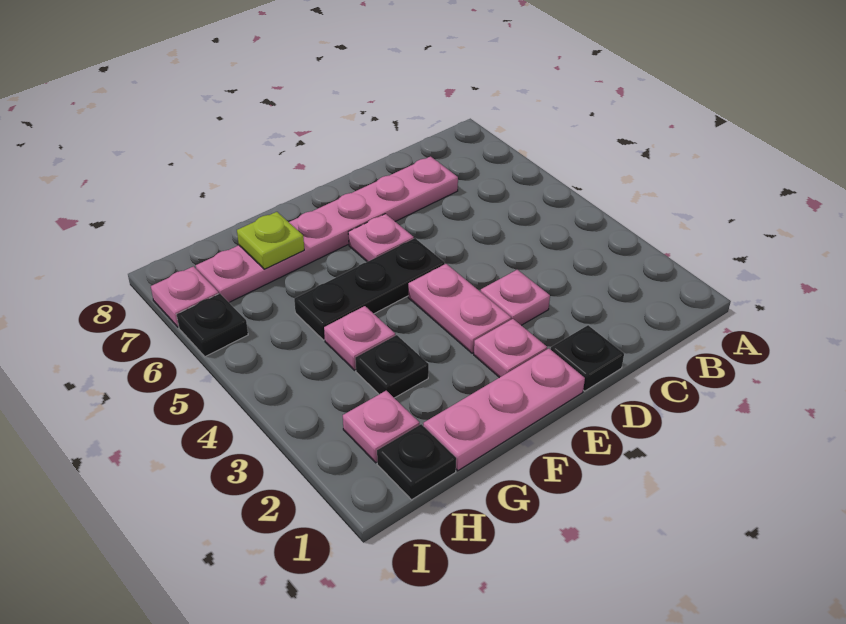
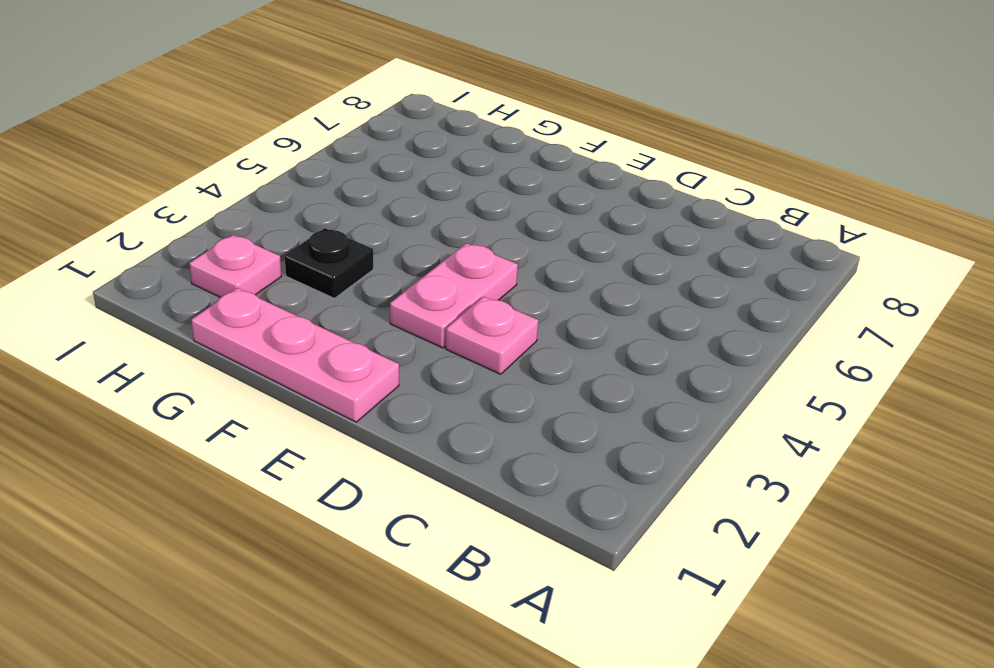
none -> pink plate C7:H7 level 1
none -> black plate D1 level 1
none -> pink plate E2 level 1

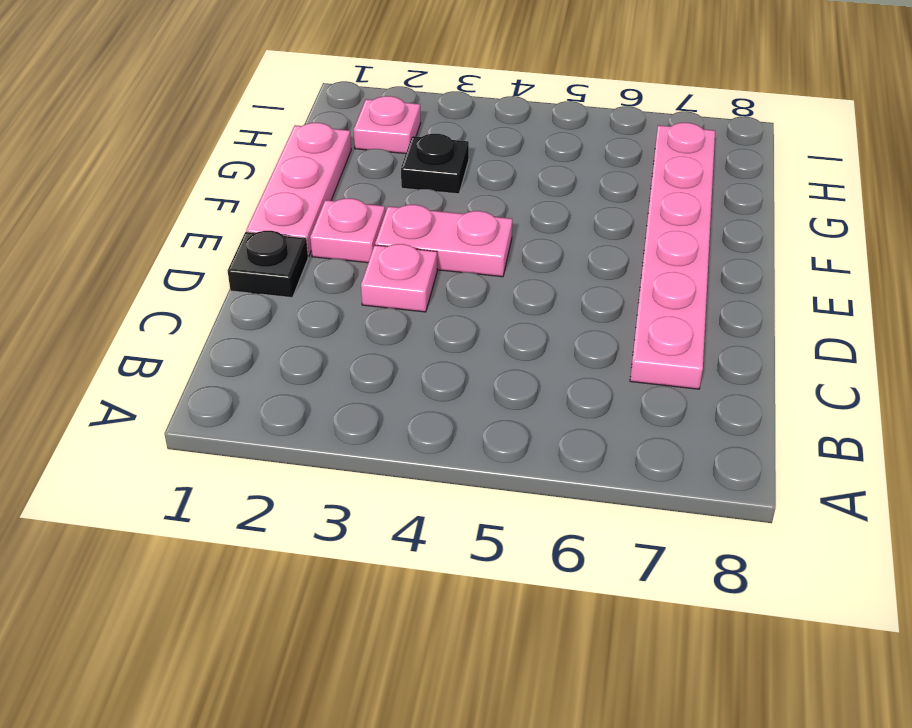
none -> black plate E5:G5 level 1
none -> pink plate E6 level 1
none -> pink plate G4 level 1

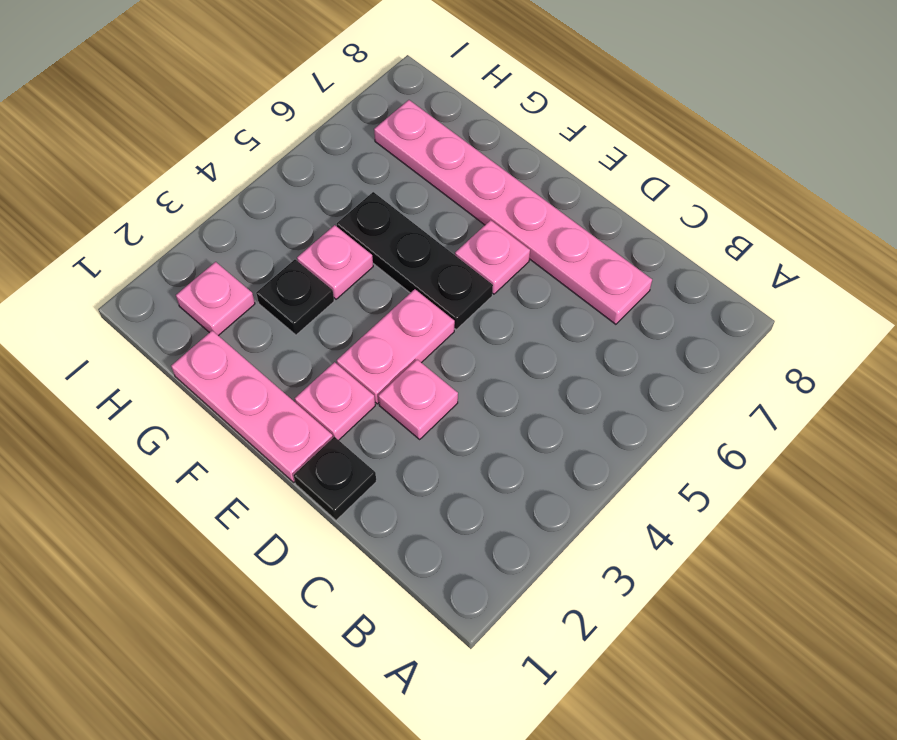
none -> black plate H1 level 1
none -> black plate I6 level 1
none -> pink plate I7 level 1

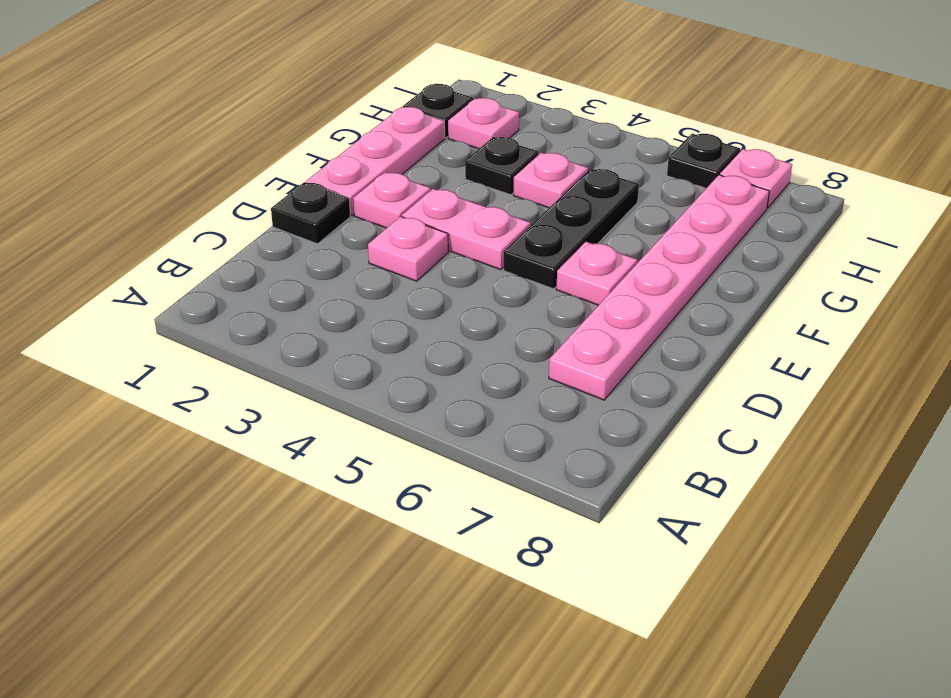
none -> lime plate G7 level 2

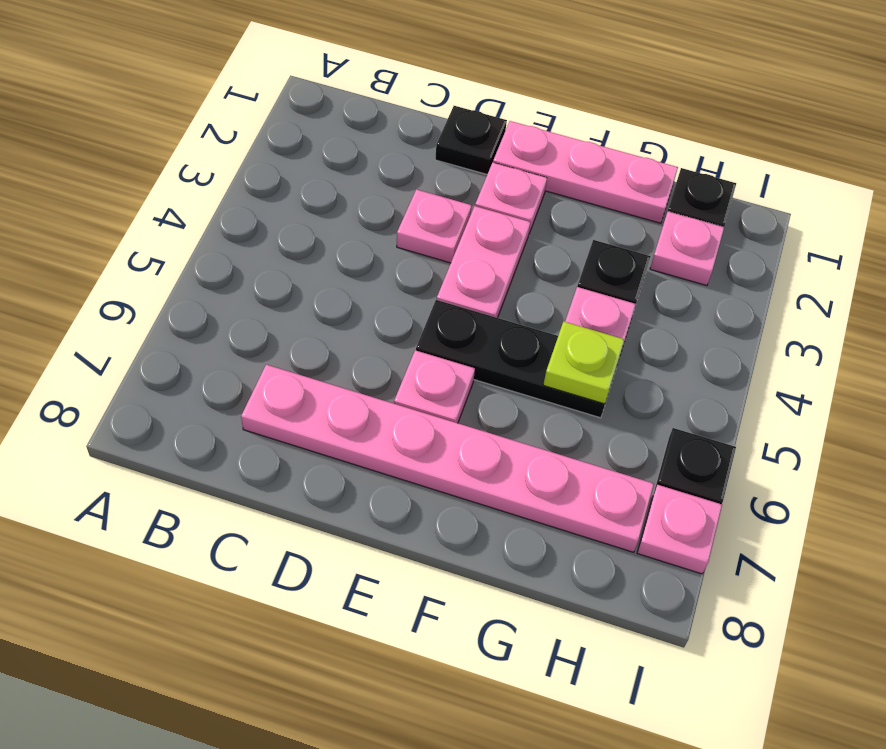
lime plate G5 level 2 -> lime plate G7 level 2

